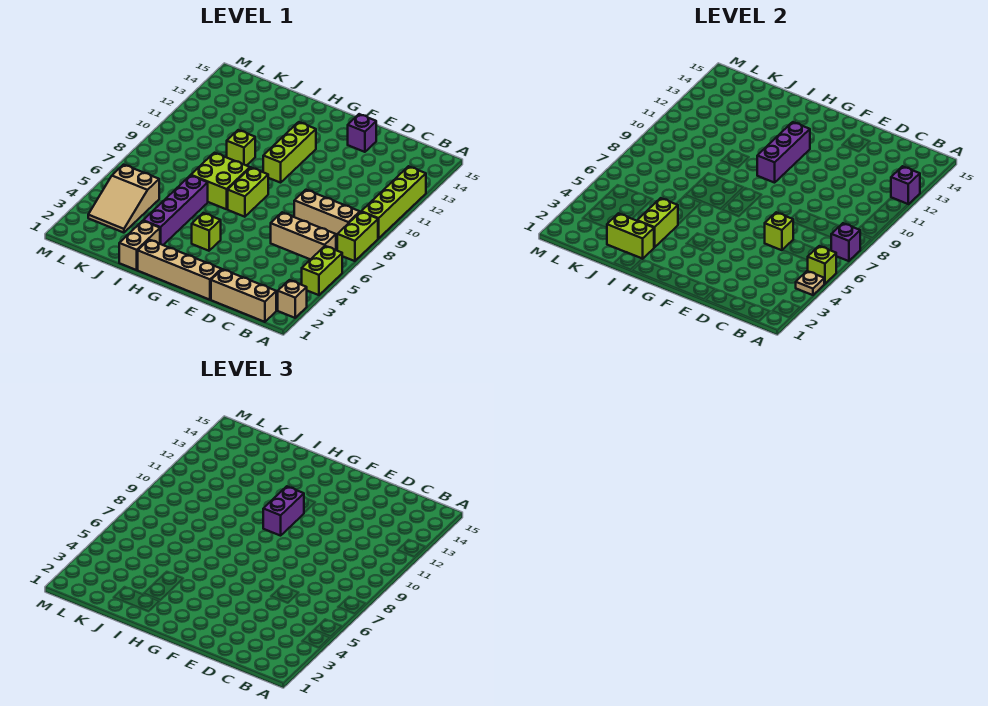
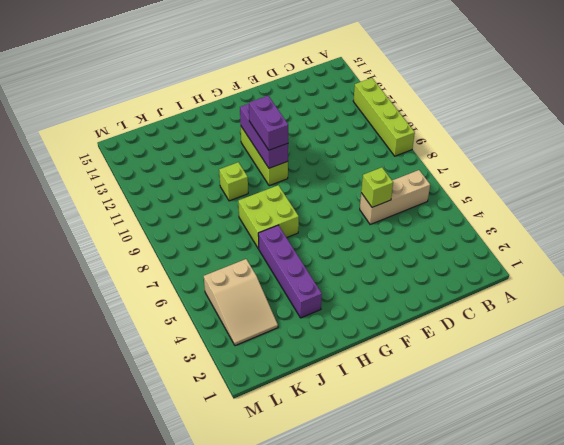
none -> tan brick A2 level 1
none -> lime brick A4:A5 level 1
none -> lime brick A7:A8 level 1

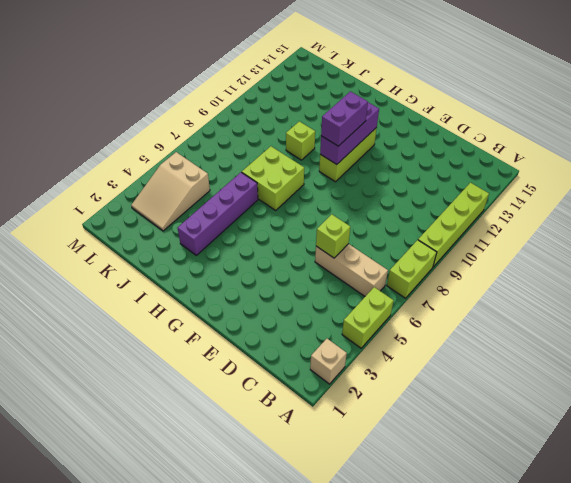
none -> tan brick B1:D1 level 1
none -> tan brick B8:D8 level 1
none -> tan brick E1:H1 level 1

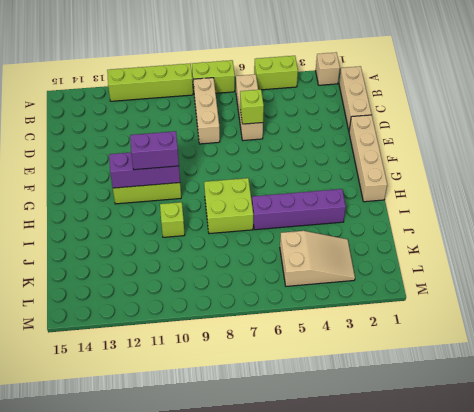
none -> purple brick E14 level 1
none -> lime brick G4 level 1
none -> lime brick G7:G8 level 1

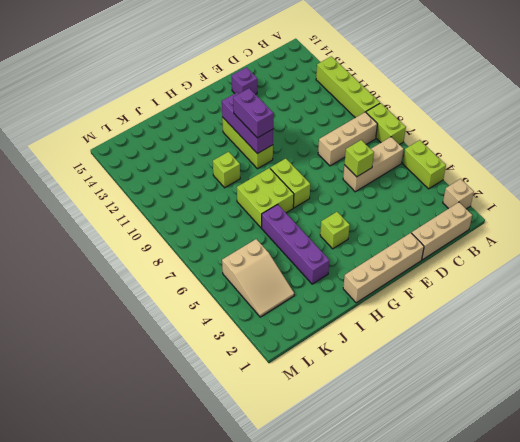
none -> tan brick I1:I2 level 1
none -> tan plate A4 level 2
none -> lime brick A5 level 2

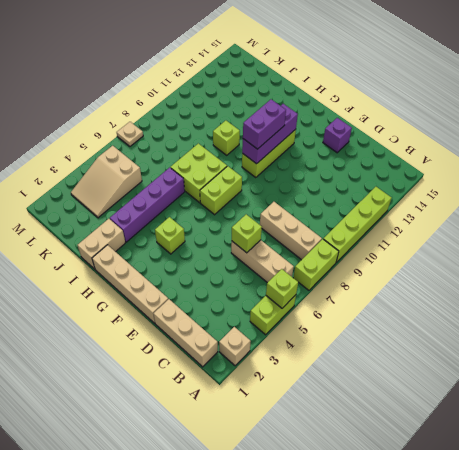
tan plate M7 level 1 -> tan plate A4 level 2
none -> purple brick A7 level 2
none -> purple brick A12 level 2
none -> lime brick I2:J2 level 2

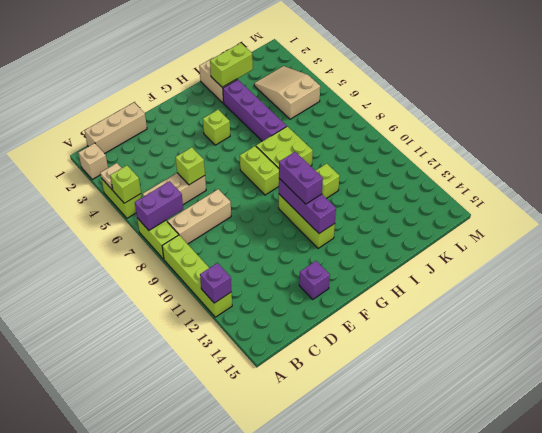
purple brick A7:B7 level 2 -> purple brick A7 level 2
none -> tan brick E1:H1 level 1
none -> lime brick I3:I4 level 2

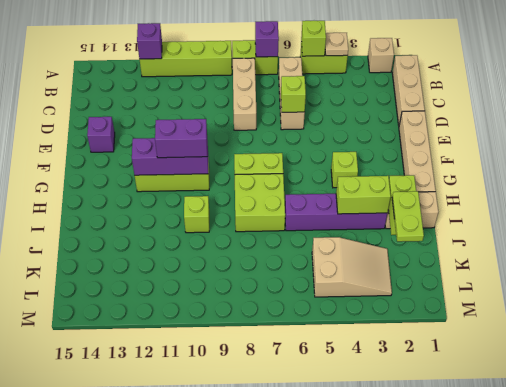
lime plate J2:K2 level 3 -> none

